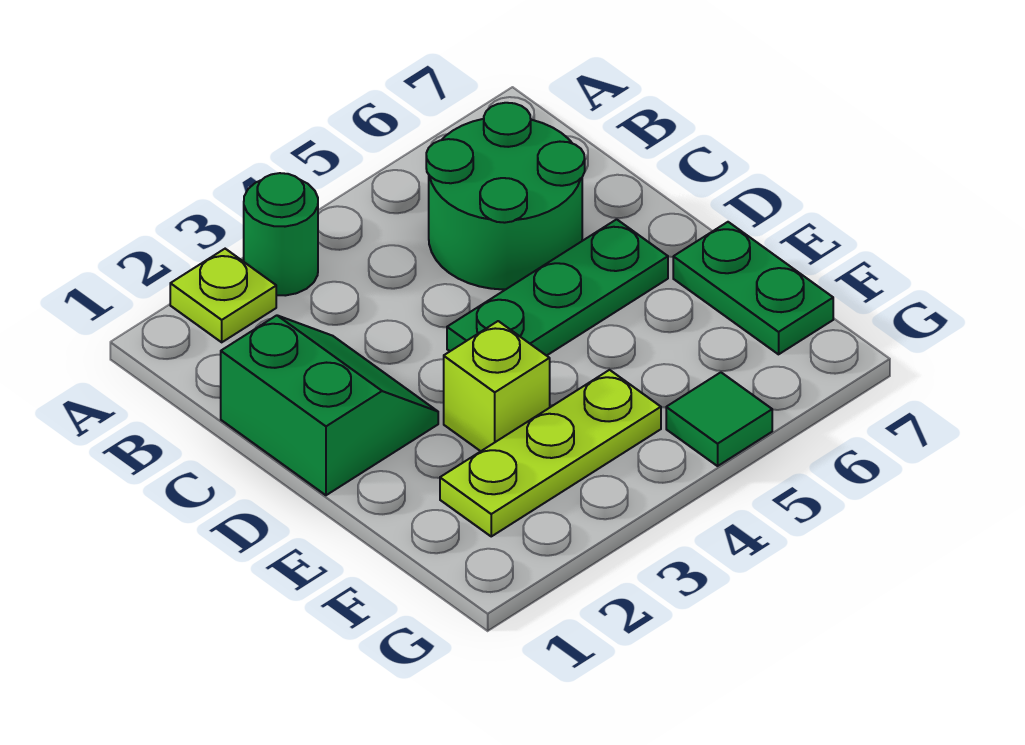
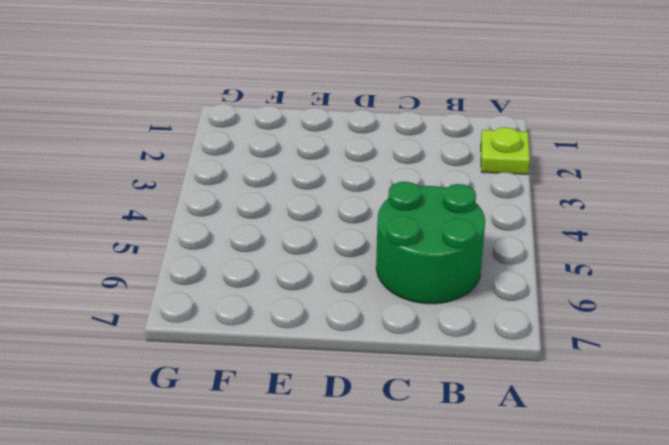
none -> green round brick A3 level 1
none -> green slope C1:D2 level 1 top 1

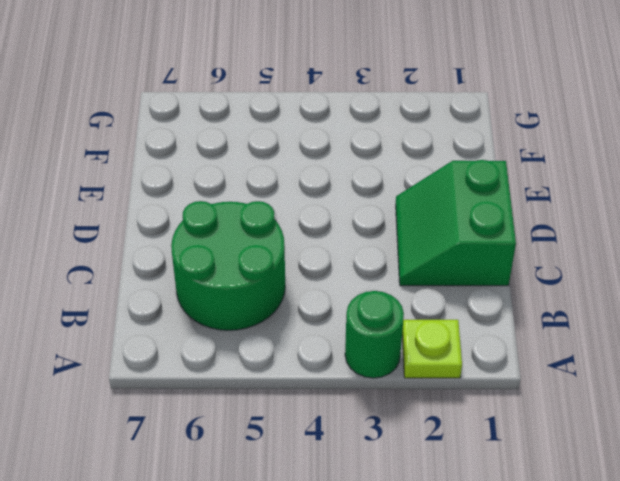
none -> green plate D4:D6 level 1
none -> lime brick E3 level 1

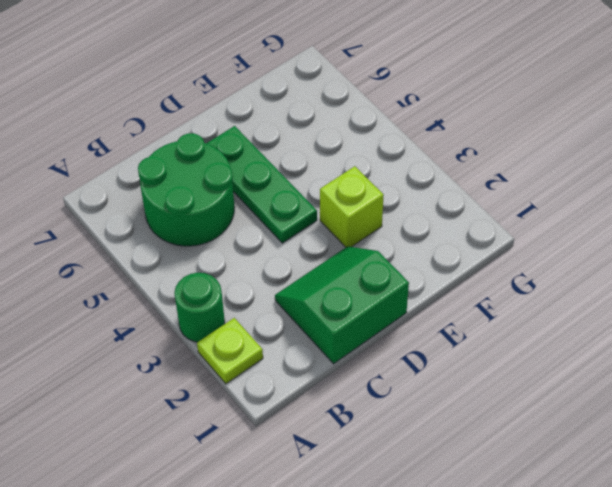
none -> green plate E7:F7 level 1
none -> lime plate F2:F4 level 1

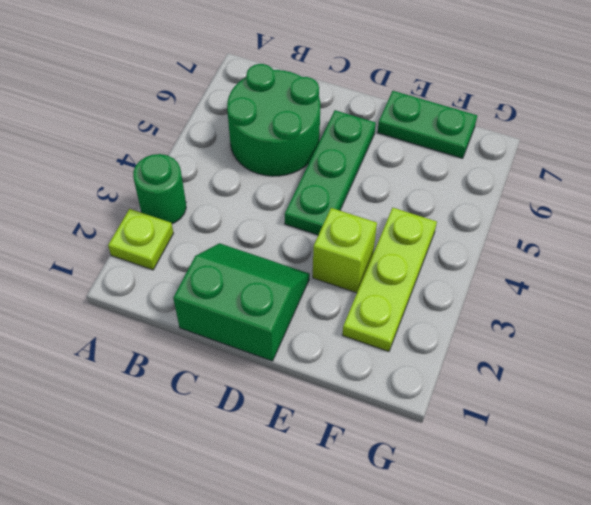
none -> green tile G5 level 1

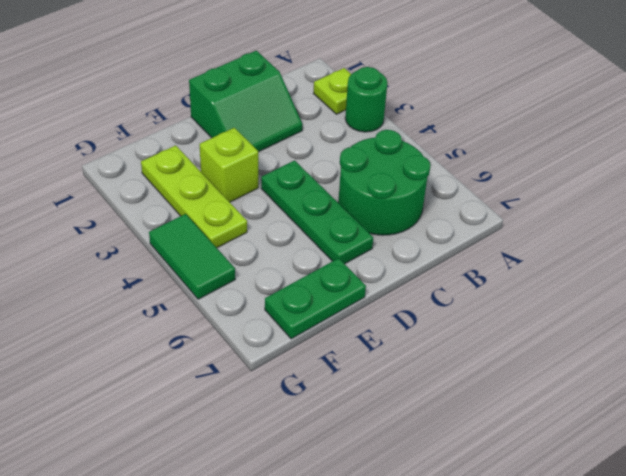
green tile G4:G5 level 1 -> green tile G5 level 1

